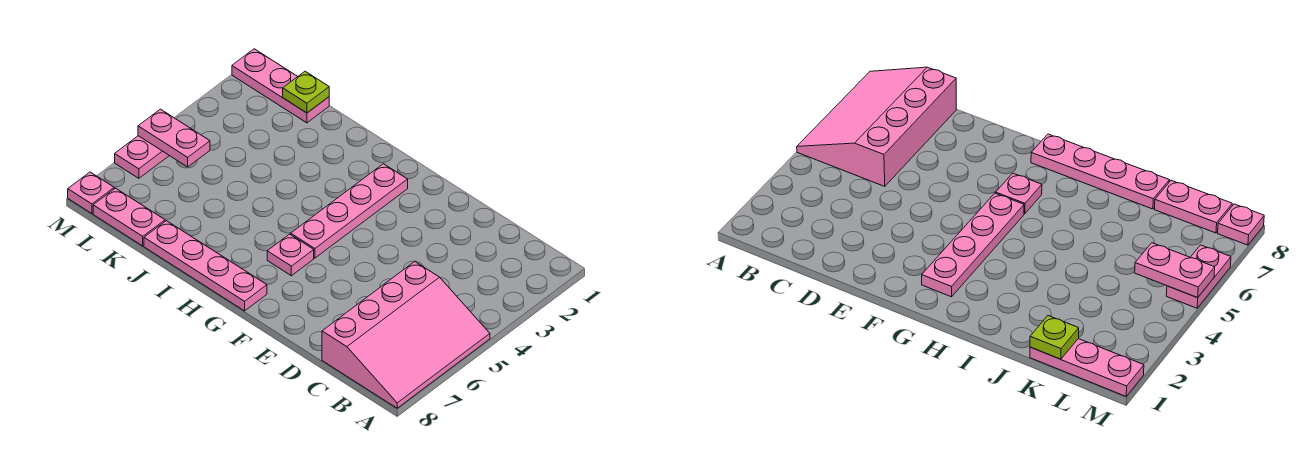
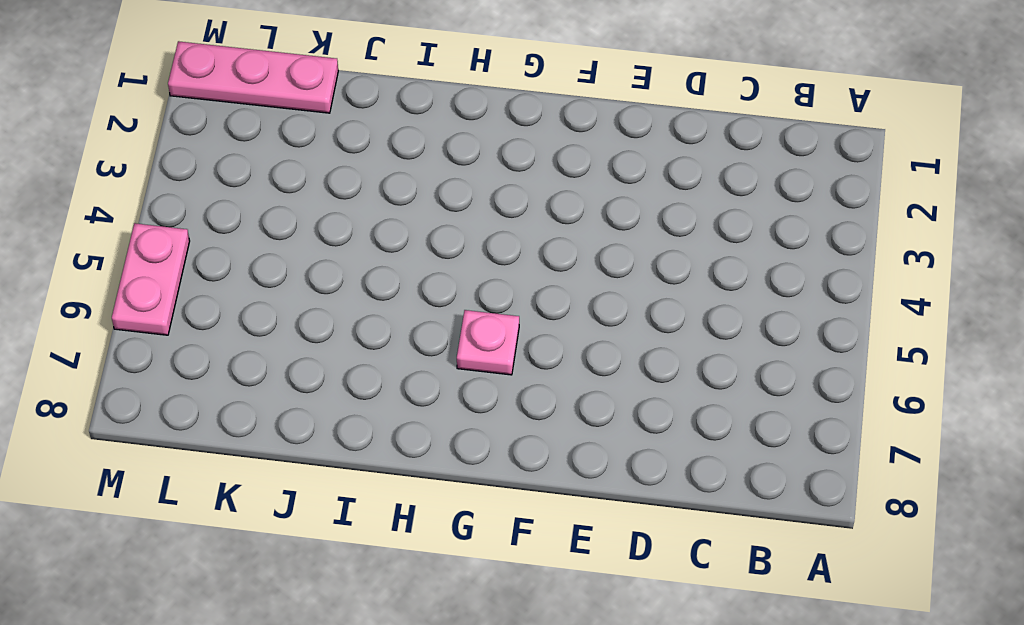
none -> pink slope A5:C8 level 1 top C
none -> pink plate G2:G5 level 1

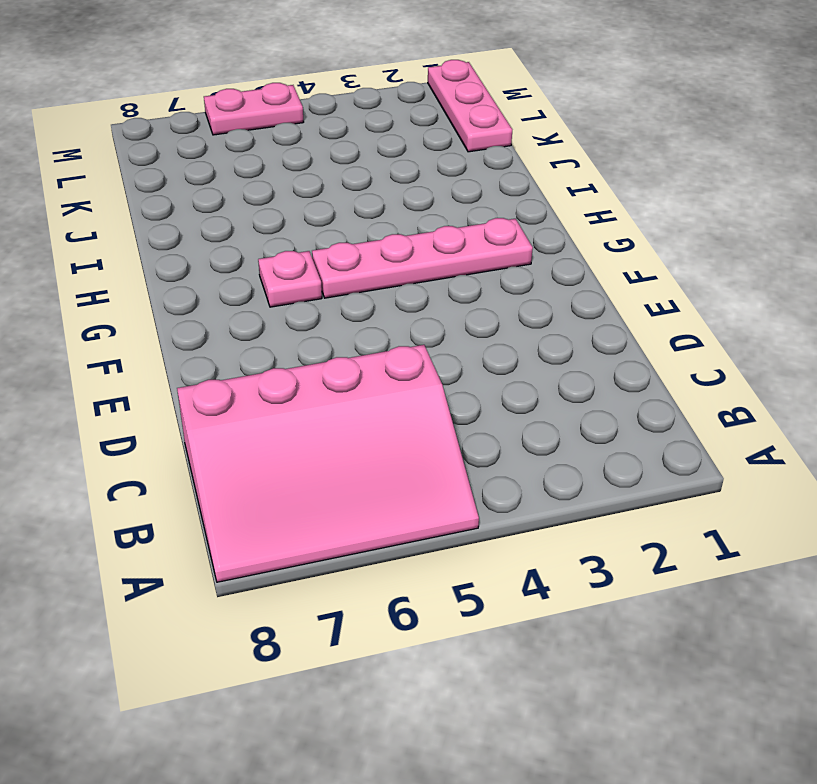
none -> pink plate G8:J8 level 1
none -> pink plate K8:L8 level 1

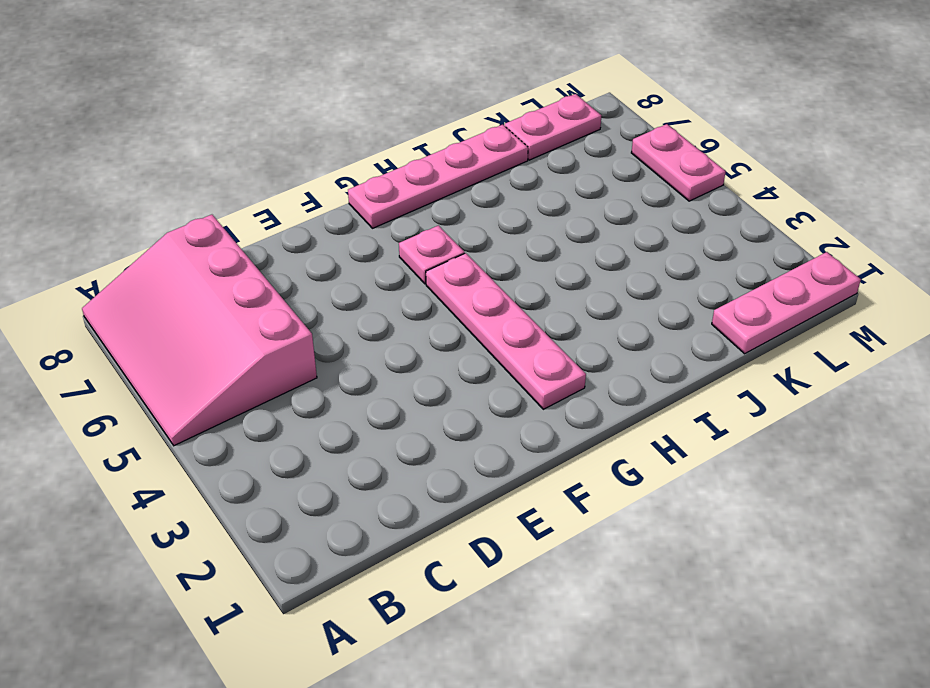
none -> pink plate M8 level 1
none -> lime plate K1 level 2

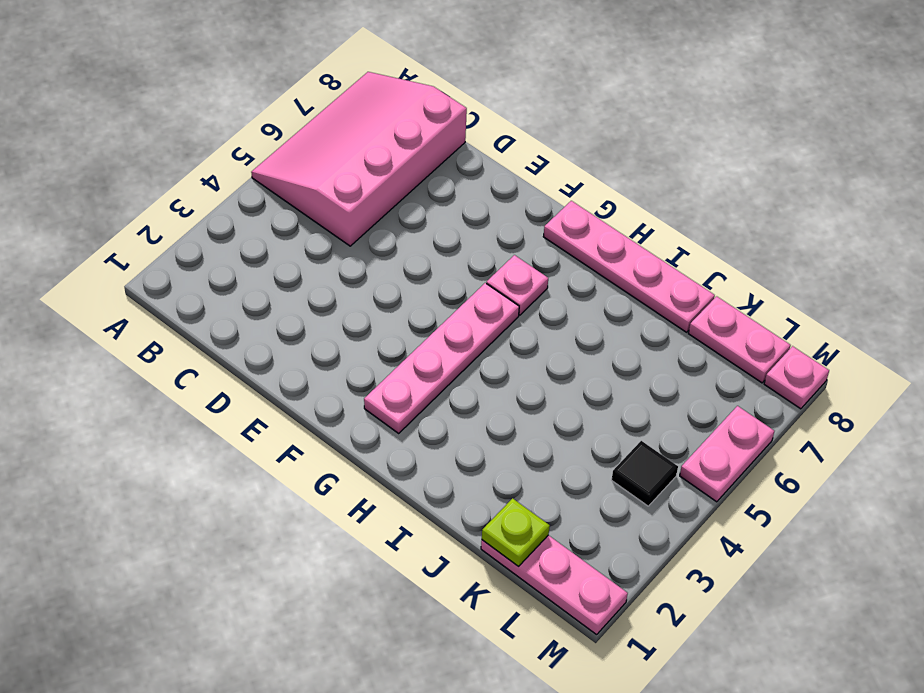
black tile L4 level 1 -> none
none -> pink plate L5:M5 level 2

